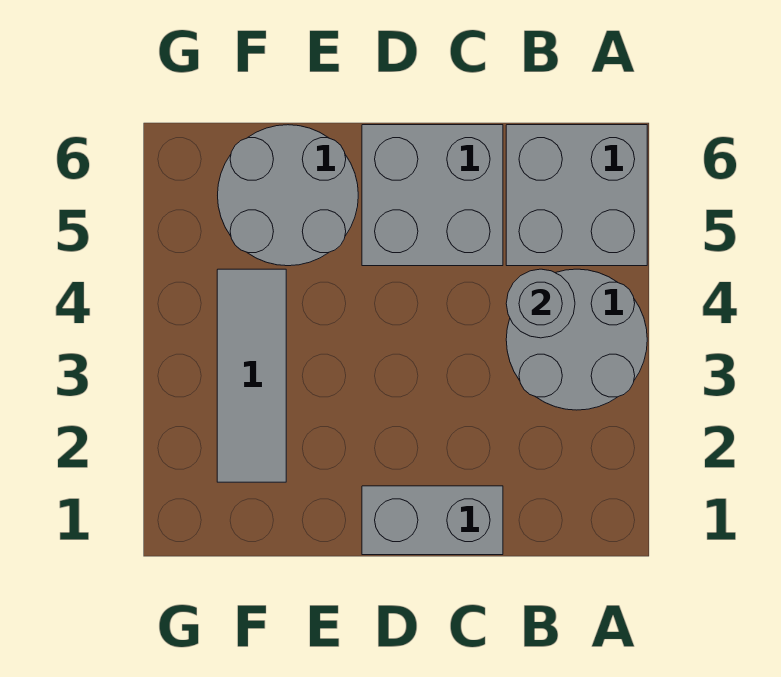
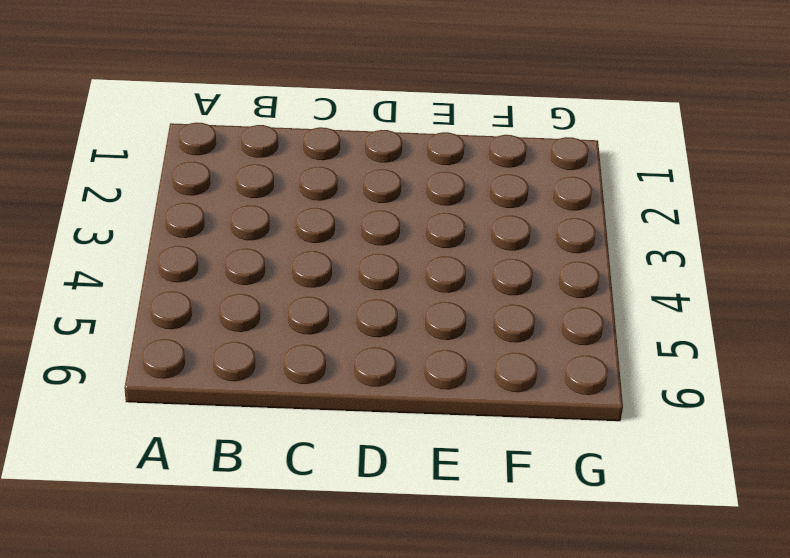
none -> grey round brick A3:B4 level 1
none -> grey brick A5:B6 level 1

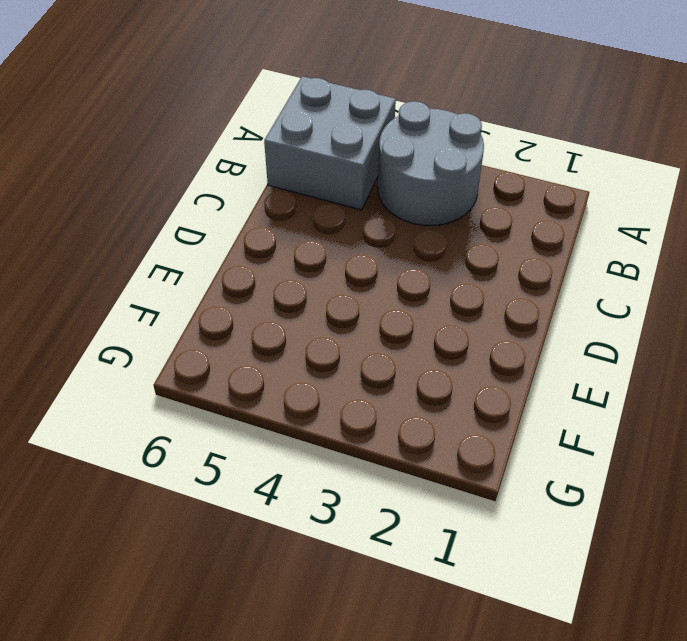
none -> grey brick C1:D1 level 1
none -> grey brick C5:D6 level 1

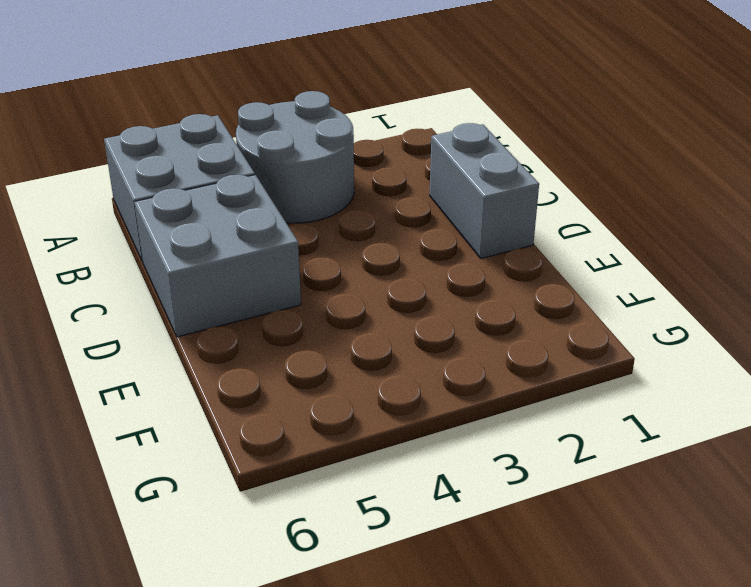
none -> grey round brick E5:F6 level 1
none -> grey tile F2:F4 level 1

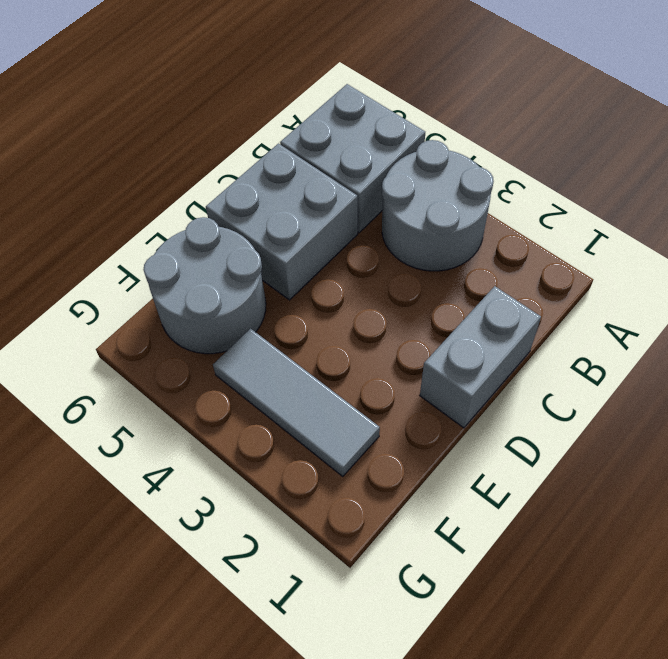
none -> grey round brick B4 level 2

